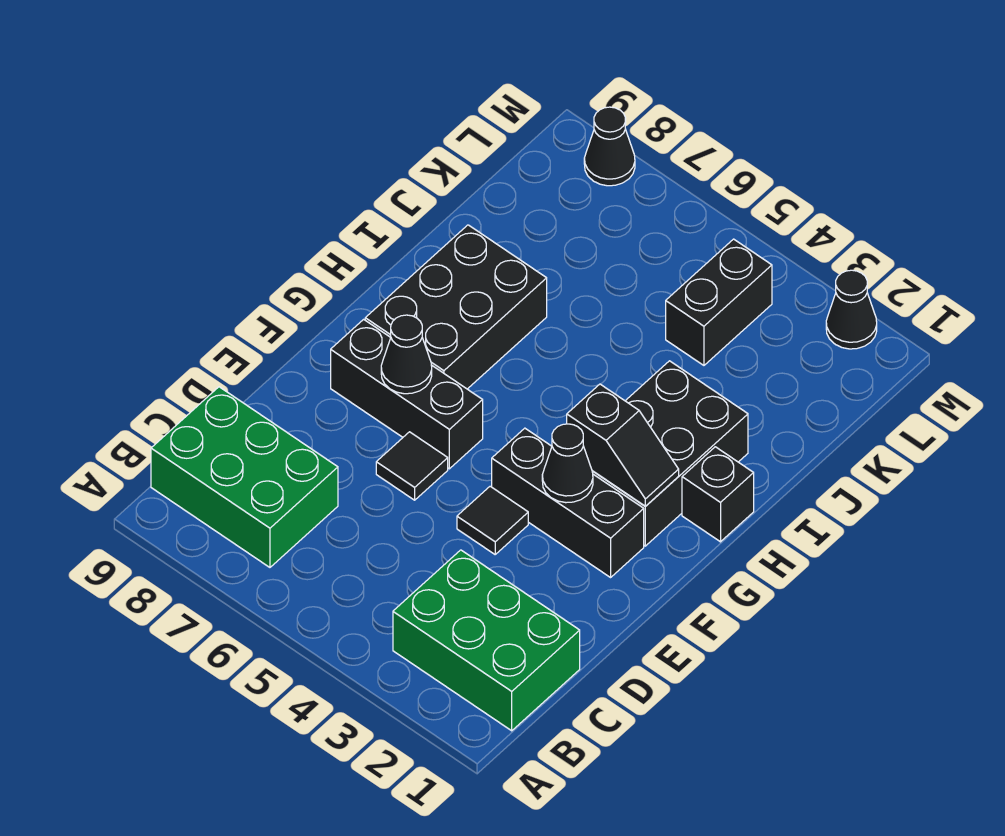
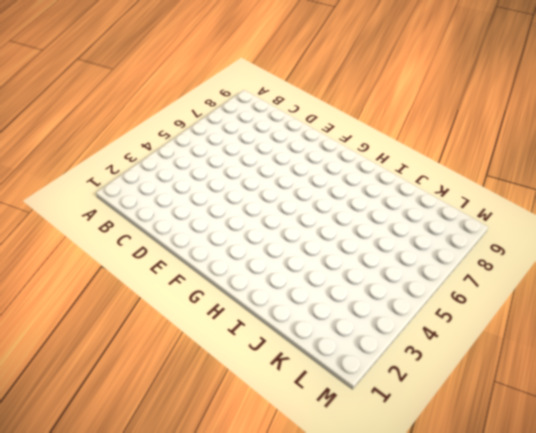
none -> green brick B1:C3 level 1
none -> green brick B7:C9 level 1
none -> black tile E4 level 1

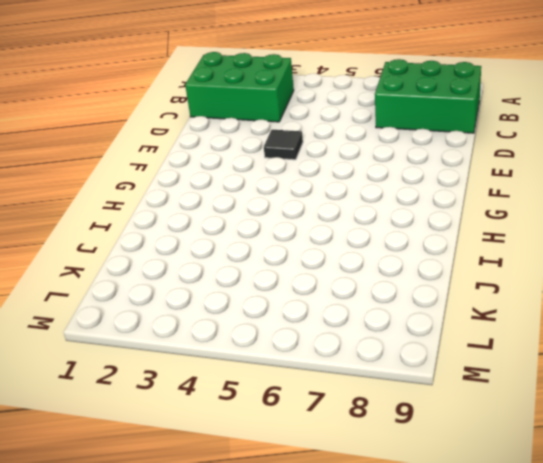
none -> black tile E6 level 1
none -> black brick F2:F4 level 1
none -> black brick F6:F8 level 1

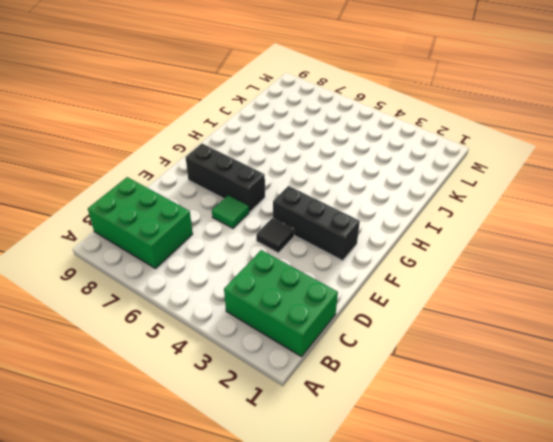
green tile E6 level 1 -> black tile E6 level 1
none -> black brick G2:I3 level 1
none -> black brick G7:I8 level 1
none -> black brick H1 level 1

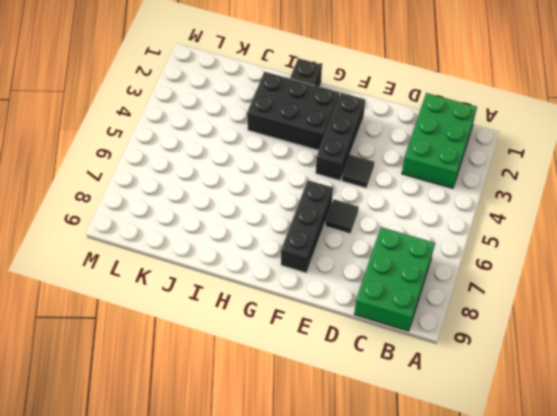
none -> black brick G7:I8 level 1
none -> black brick K4:L4 level 1
none -> black cone M2 level 1

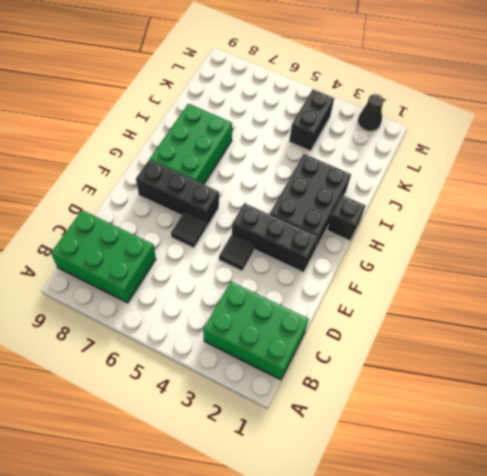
green brick G7:I8 level 1 -> black brick G7:I8 level 1
none -> black cone M8 level 1
none -> black cone F3 level 2
none -> black cone F7 level 2

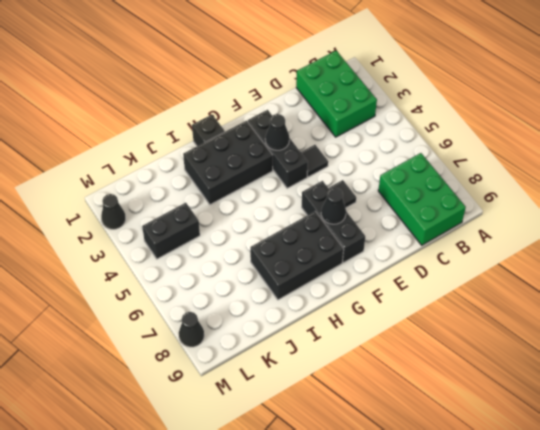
none -> black slope G2:G3 level 2 top 3

